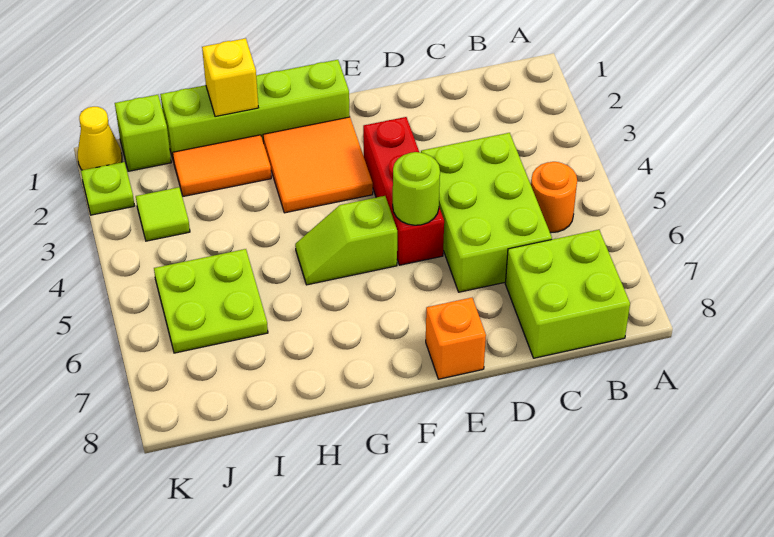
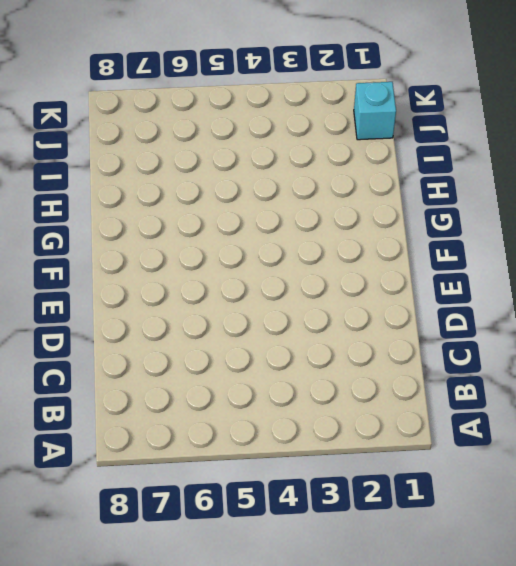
cyan brick J1 level 1 -> lime brick J1 level 1
none -> orange round brick B5 level 1
none -> lime brick B7:C8 level 1
none -> lime brick C4:D6 level 1

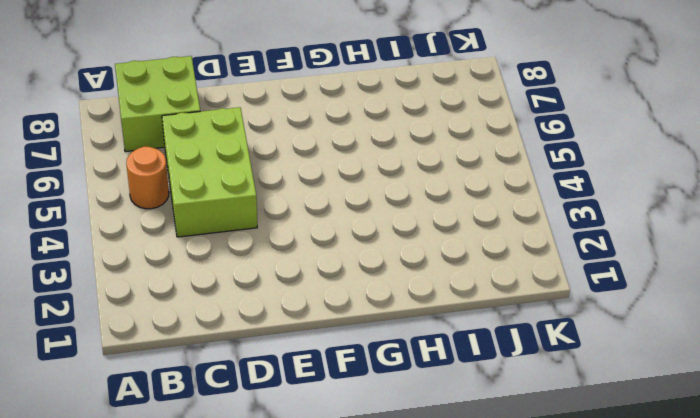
none -> red brick E3:E5 level 1
none -> orange brick E8 level 1
none -> lime brick F1:I1 level 1

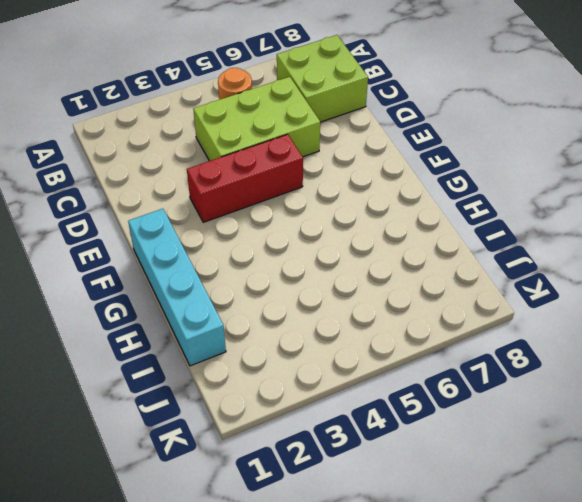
cyan brick F1:I1 level 1 -> lime brick F1:I1 level 1
none -> orange brick E8 level 1
none -> orange tile F2:G3 level 1
none -> lime slope F5:G5 level 1 top F

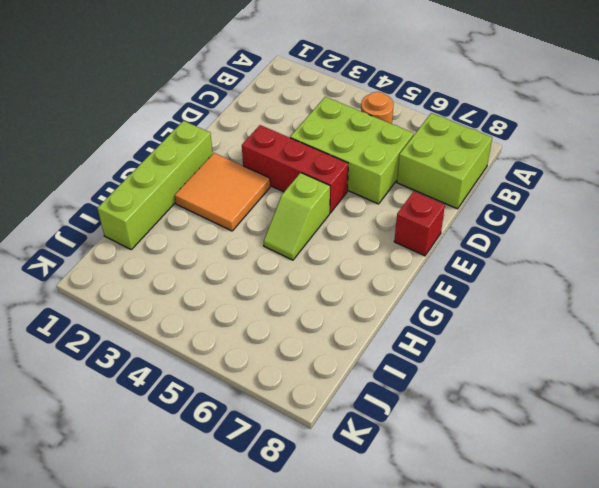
red brick E8 level 1 -> orange brick E8 level 1
none -> orange tile H2:I2 level 1
none -> lime plate I5:J6 level 1
none -> lime brick J1 level 1

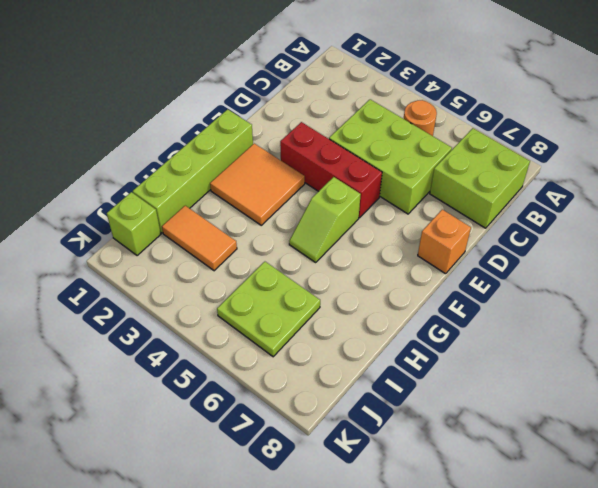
orange tile I2:I3 level 1 -> orange tile H2:I2 level 1
none -> lime tile J3 level 1
none -> yellow cone K1 level 1
none -> lime plate K2 level 1

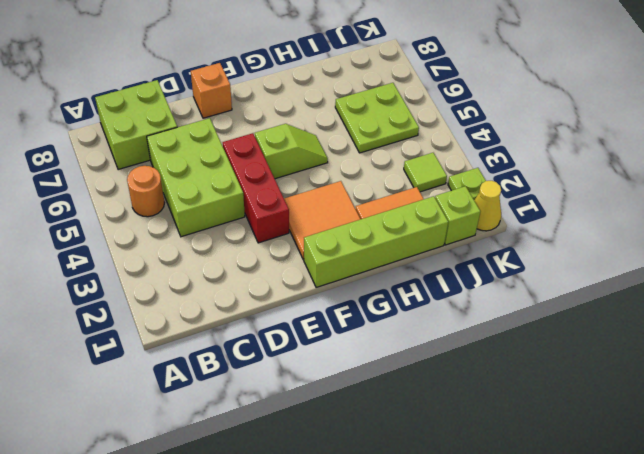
none -> lime round brick E5 level 2
none -> yellow brick H1 level 2

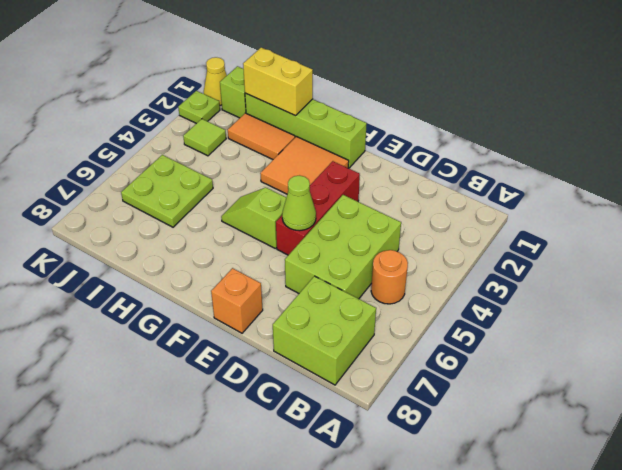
lime cone E5 level 2 -> lime round brick E5 level 2
yellow brick H1:I1 level 2 -> yellow brick H1 level 2

